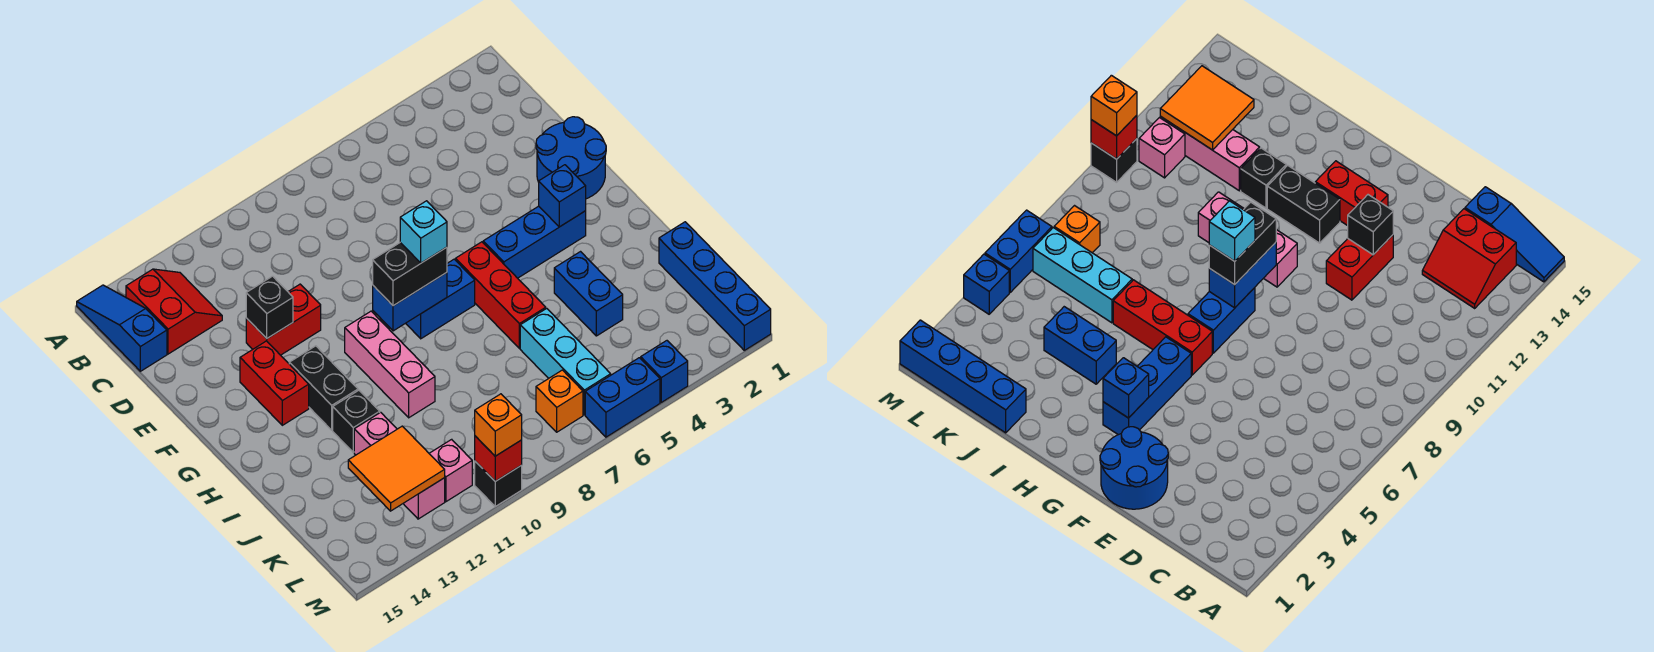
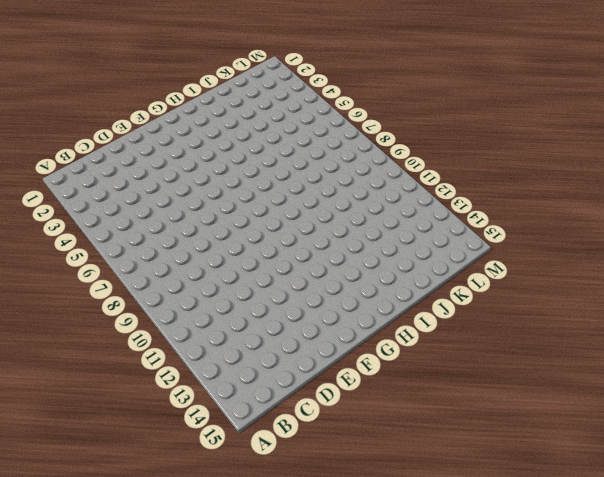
none -> blue slope A15:C15 level 1 top C
none -> red slope B13:C14 level 1 top 14
none -> blue round brick E1:F2 level 1

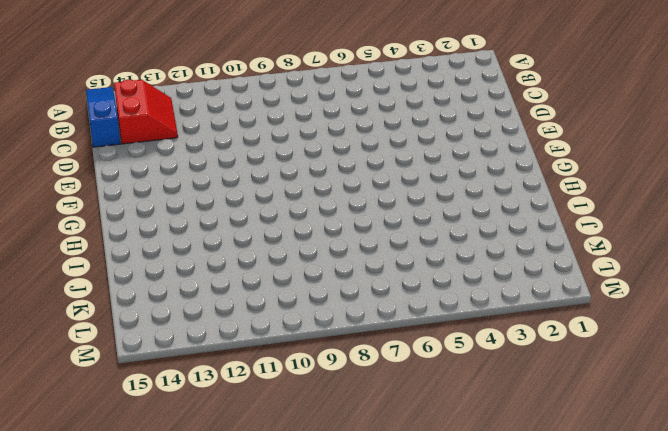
none -> blue round brick E1:F2 level 1
none -> red brick E11:E12 level 1
none -> red brick F13:G13 level 1

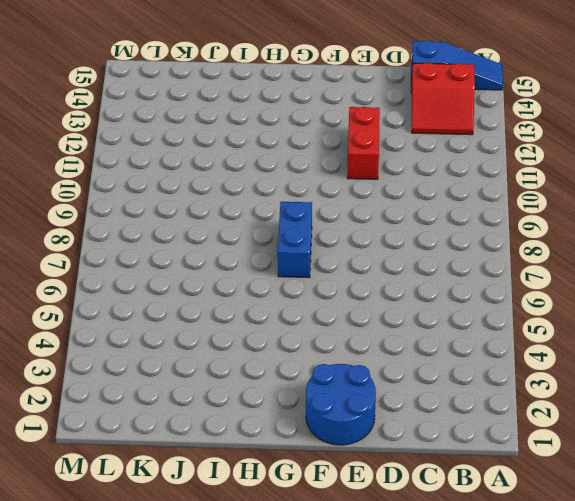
none -> red brick F13:G13 level 1
none -> blue brick G3:G5 level 1
none -> red brick G6:I6 level 1

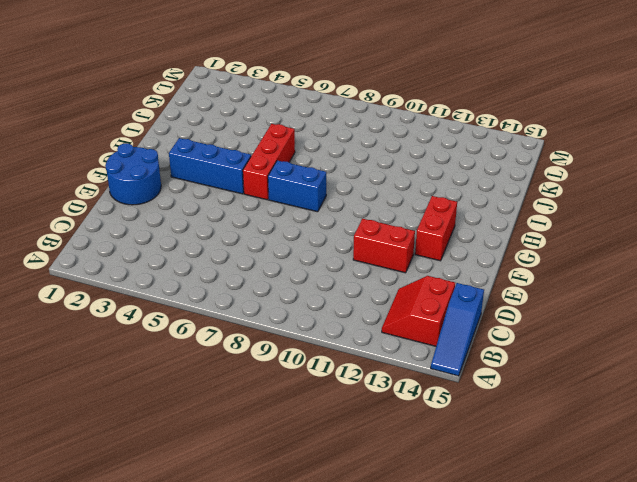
none -> pink brick G10:I10 level 1
none -> black brick G12:H12 level 1
none -> blue brick I4:J4 level 1

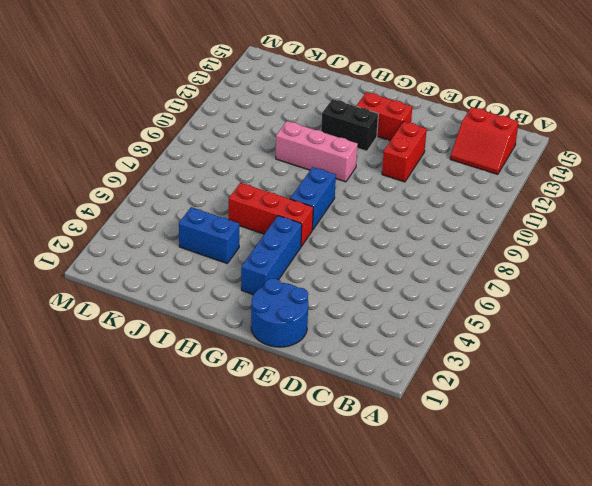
none -> blue slope A15:C15 level 1 top C
none -> black brick I12 level 1
none -> blue brick J1:M1 level 1

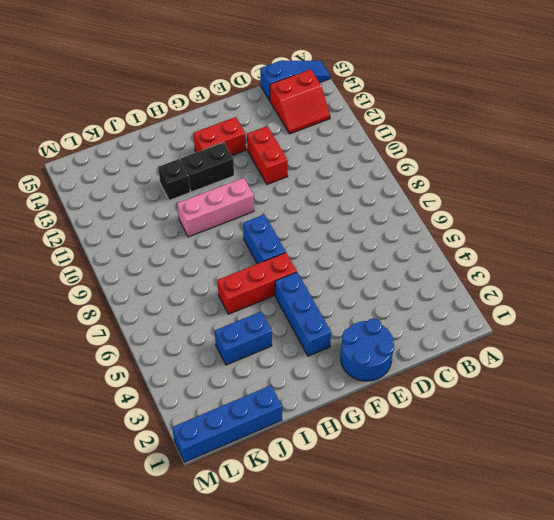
none -> cyan brick J6:L6 level 1
none -> pink brick J12:L12 level 1
none -> orange brick L7 level 1

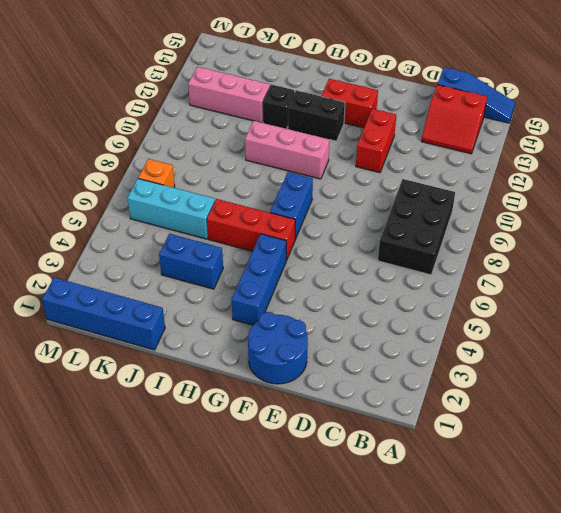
black brick B7:C9 level 1 -> none
none -> pink brick L11 level 1
none -> blue brick M4 level 1
none -> blue brick M5:M6 level 1

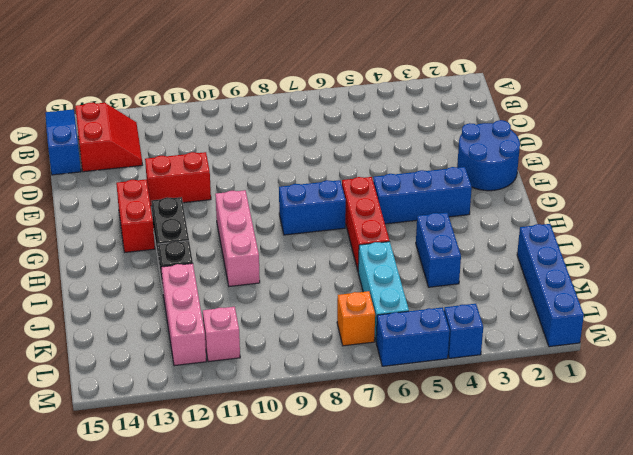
none -> black brick M10 level 1
none -> black brick E12 level 2
none -> blue brick G3 level 2

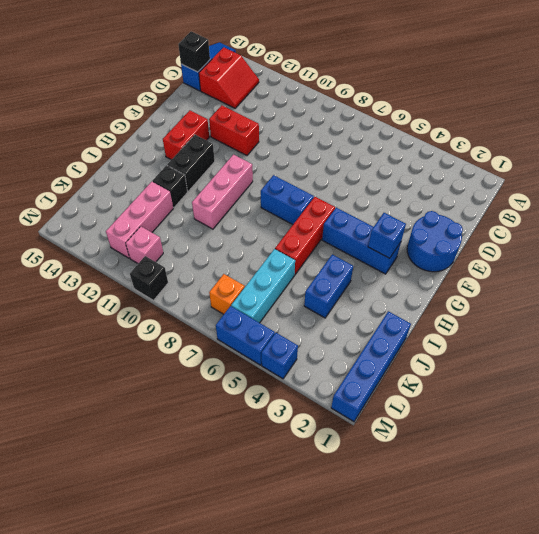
black brick C15 level 2 -> black brick E12 level 2
none -> blue brick G8:G9 level 2
none -> orange tile K12:L13 level 2
none -> red brick M10 level 2

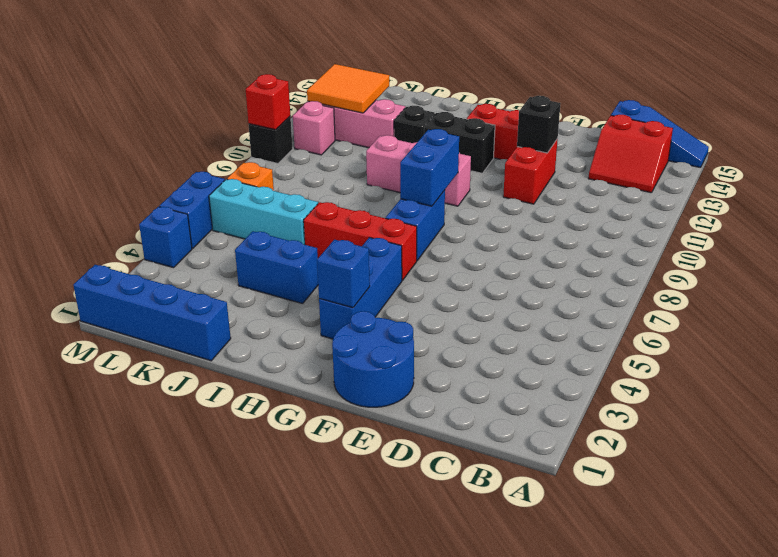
none -> black brick G8:G9 level 3
none -> orange brick M10 level 3
none -> cyan brick G8 level 4

